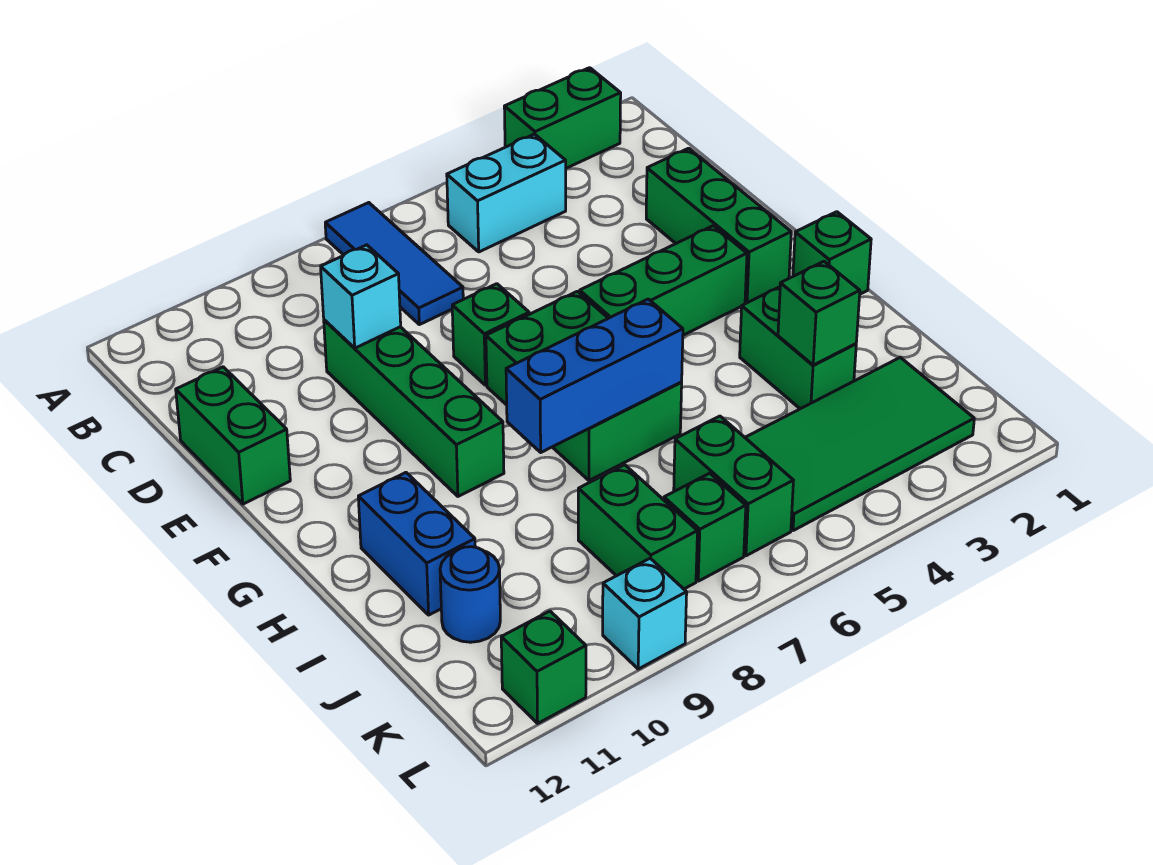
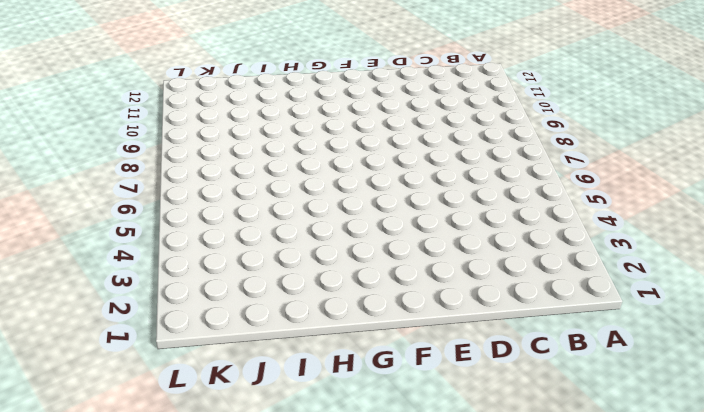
none -> green brick A2:A3 level 1
none -> blue tile A7:C7 level 1
none -> cyan brick B4:B5 level 1

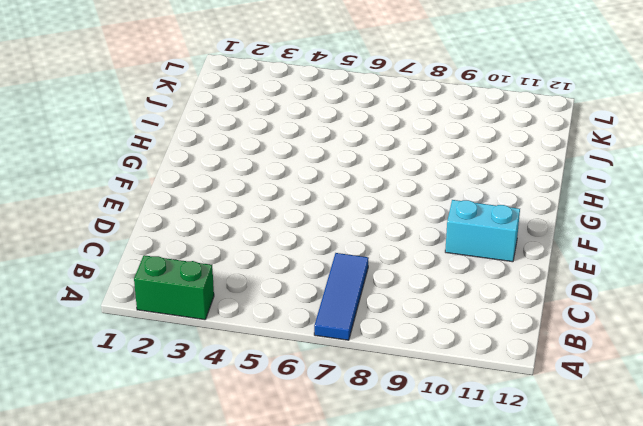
cyan brick E10:E11 level 1 -> cyan brick B4:B5 level 1
none -> green brick D2:F2 level 1
none -> green brick D9:G9 level 1
none -> green brick D12:E12 level 1

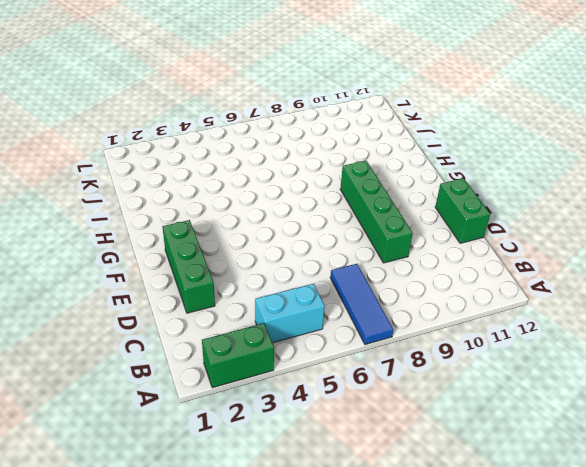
none -> green brick E7 level 1
none -> green brick F3:F5 level 1
none -> green brick F6:H7 level 1

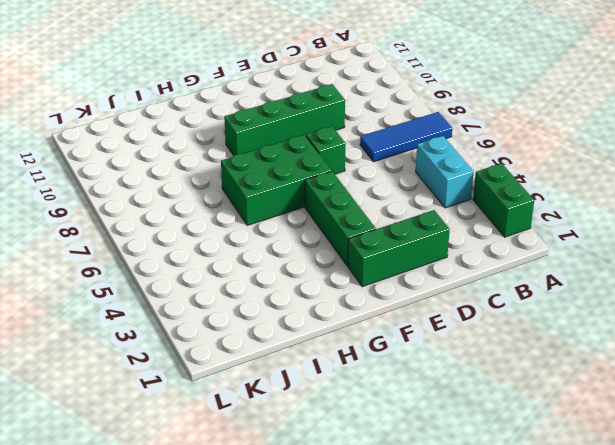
none -> green brick D12:E12 level 1
none -> green brick G1 level 1
none -> green brick H3:I3 level 1

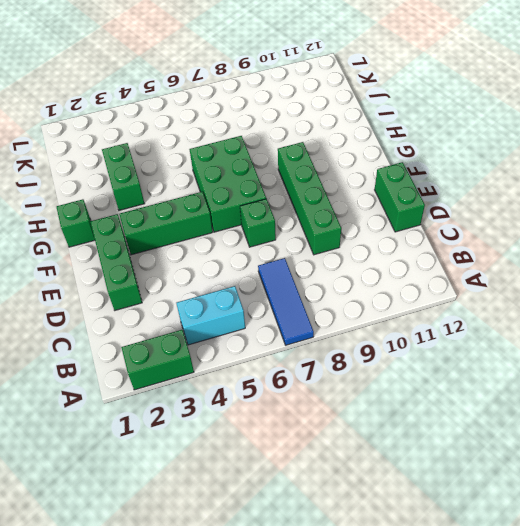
none -> blue brick H11:I11 level 1
none -> green tile J2:K5 level 1
none -> green brick J6:K6 level 1

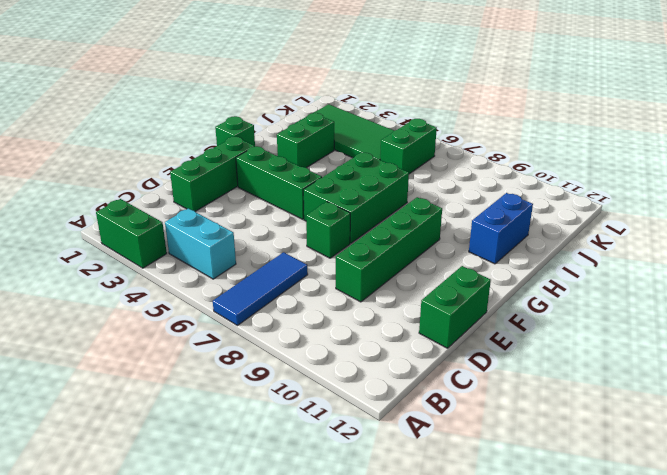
none -> green brick J8:K8 level 1
none -> blue round brick J11 level 1
none -> green brick K7 level 1

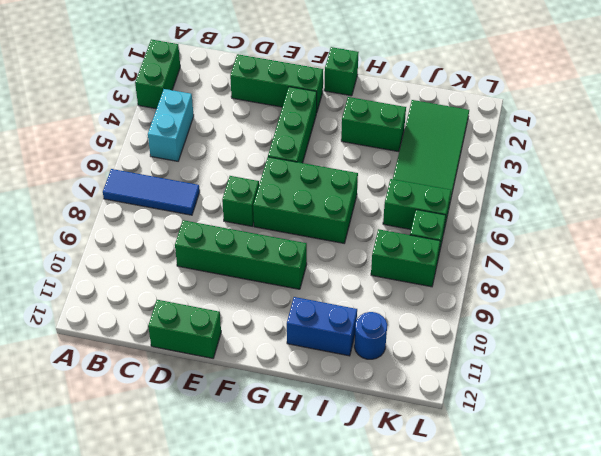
none -> cyan brick L9 level 1
none -> green brick L11 level 1
none -> cyan brick D9 level 2

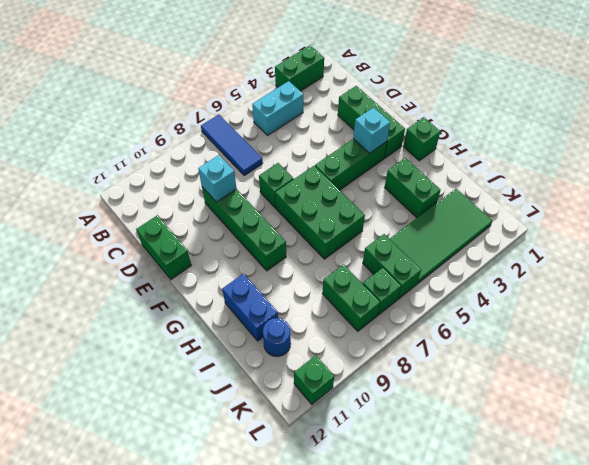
cyan brick F3 level 2 -> cyan brick L9 level 1
none -> blue brick H6:H8 level 2
none -> green brick I3 level 2

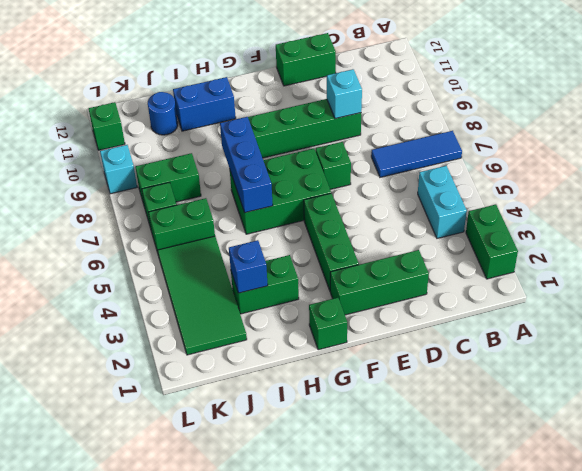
blue brick I3 level 2 -> green brick I3 level 2

